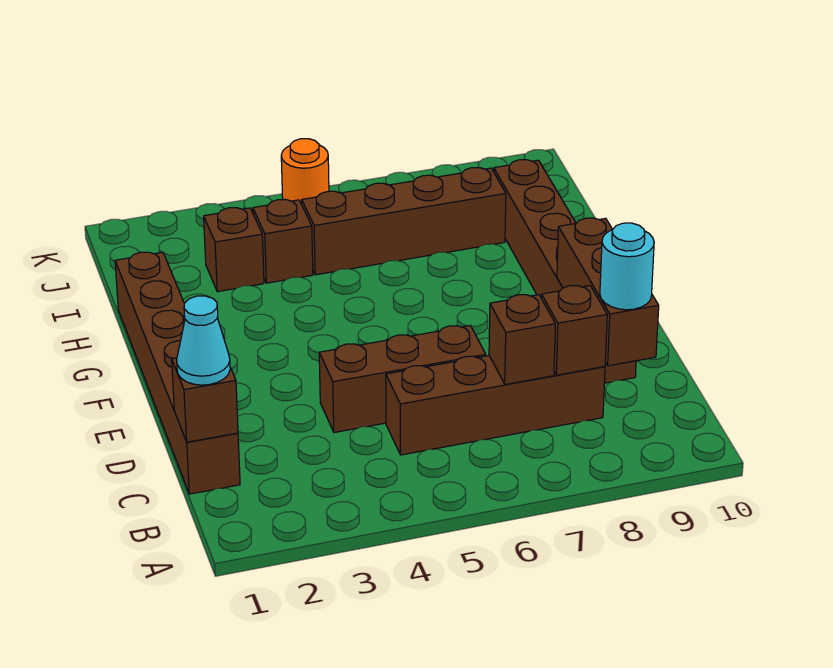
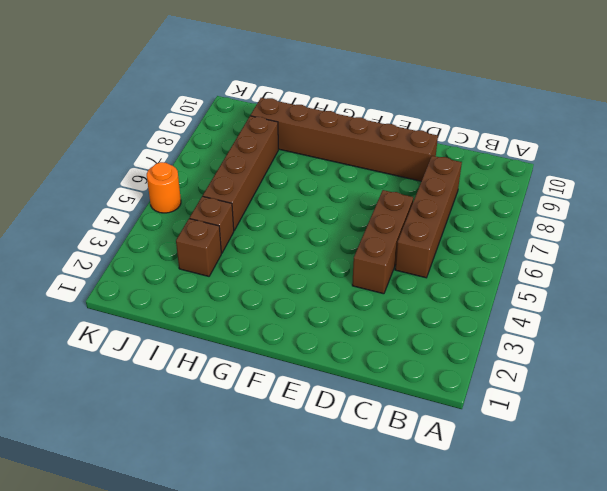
none -> brown brick C1:H1 level 1
none -> brown brick C1 level 2
none -> brown brick C7 level 2

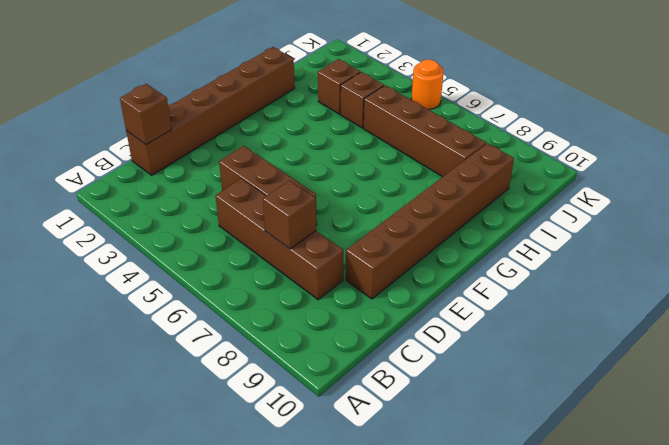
none -> brown brick C8 level 2
none -> brown brick C9:E9 level 2
none -> cyan cone C1 level 3

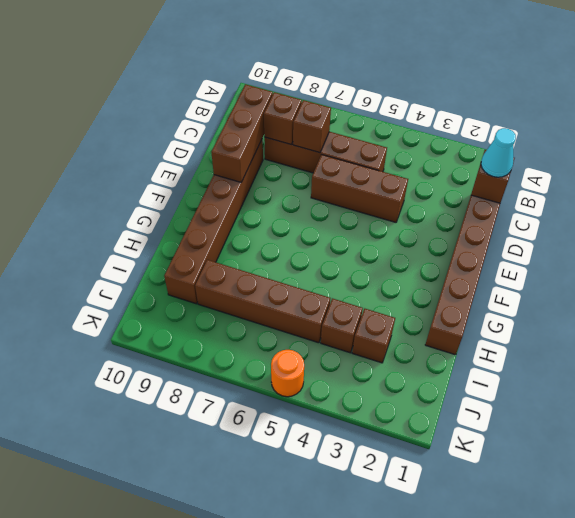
none -> cyan round brick C9 level 3

